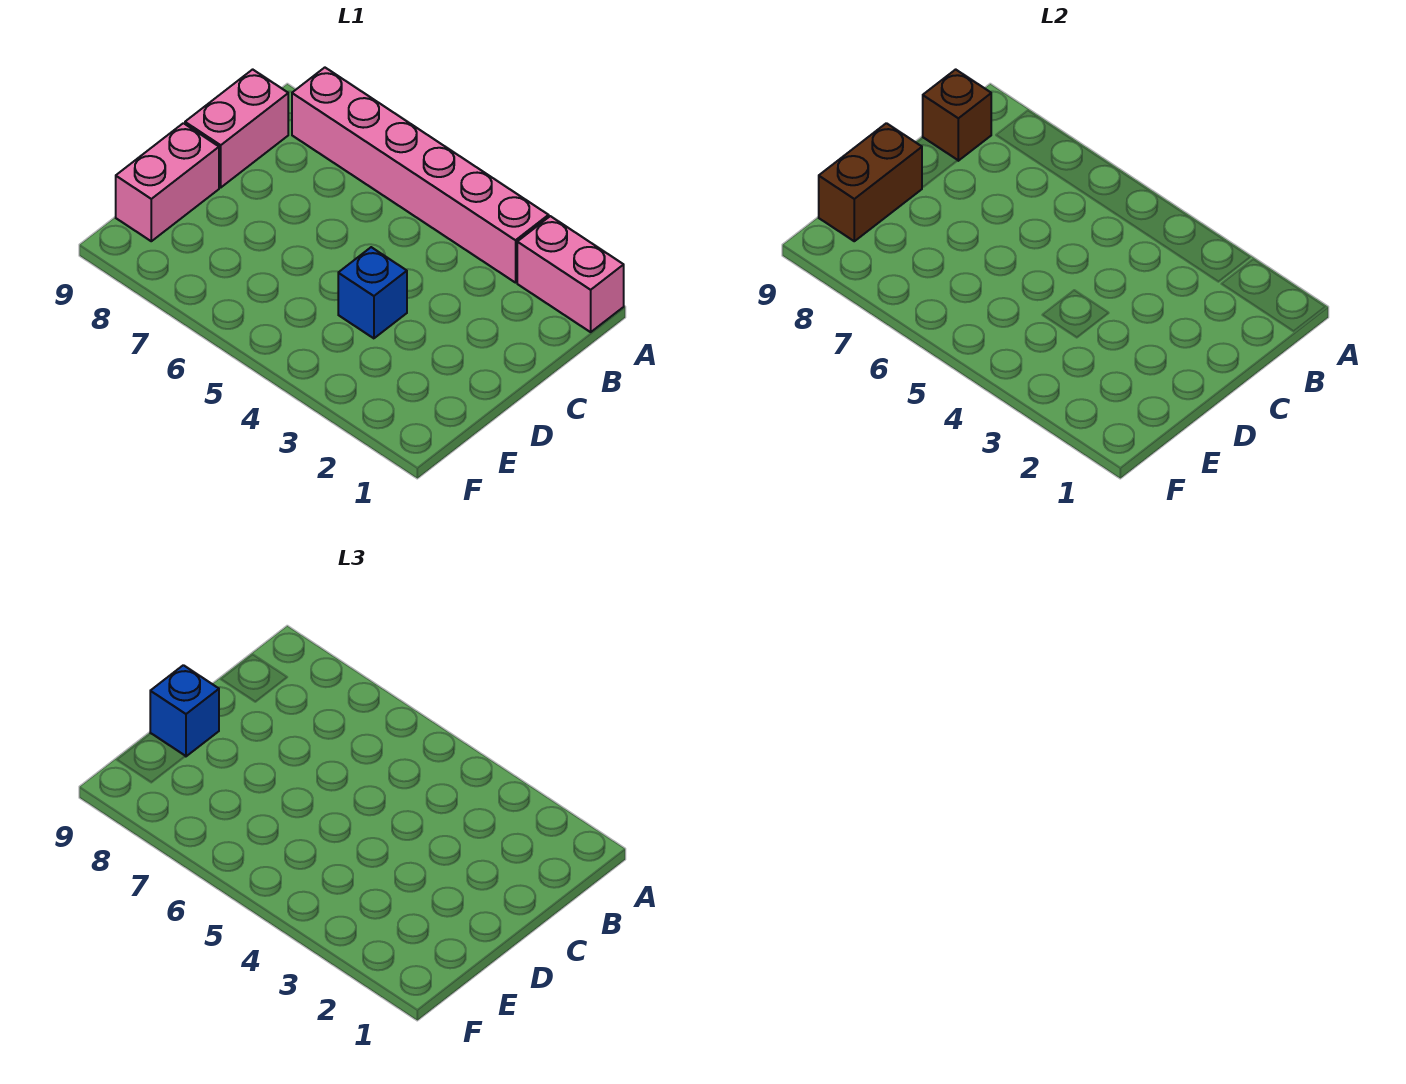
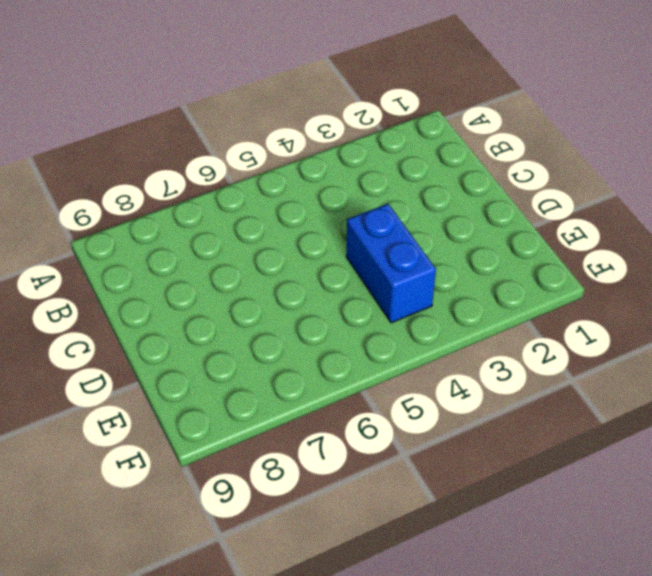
blue brick D4:E4 level 1 -> blue brick D4 level 1
none -> pink brick A1:A2 level 1
none -> pink brick A3:A8 level 1

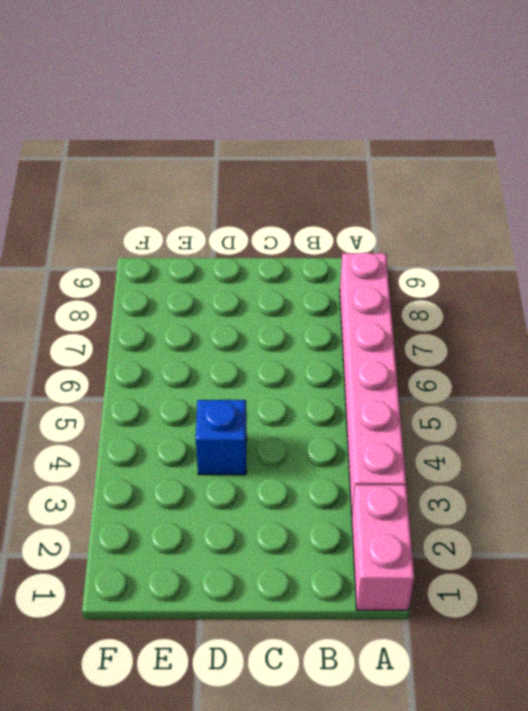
none -> pink brick B9:C9 level 1
none -> pink brick D9:E9 level 1

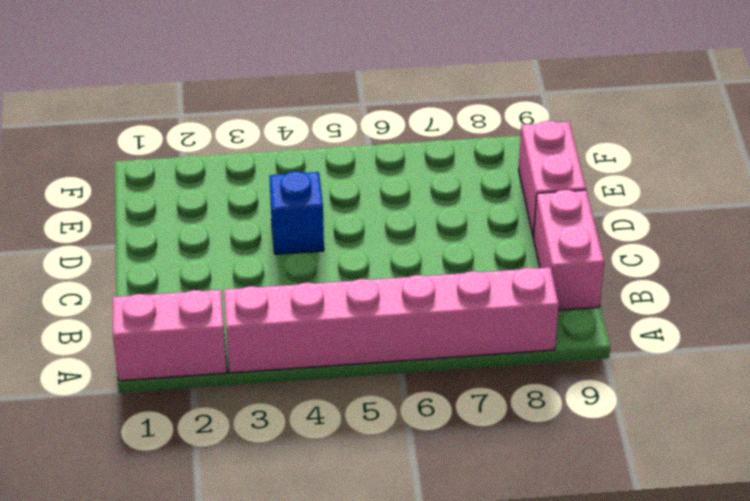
none -> brown brick B9 level 2
none -> brown brick D9:E9 level 2

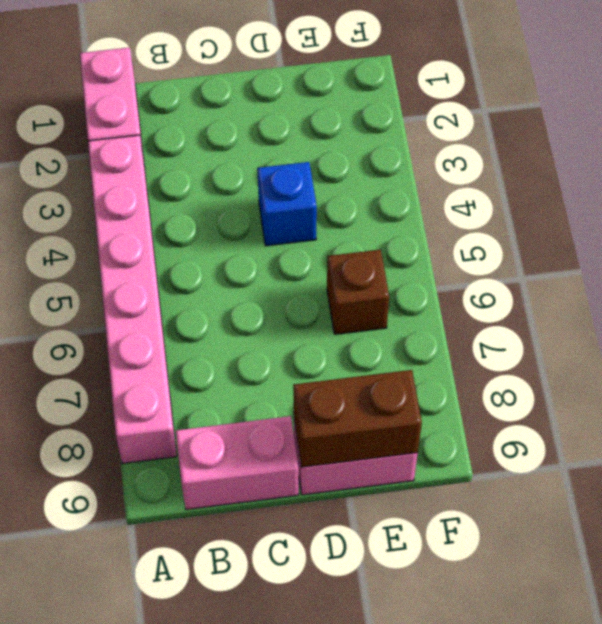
brown brick E6 level 1 -> brown brick B9 level 2
none -> blue brick D9 level 3

